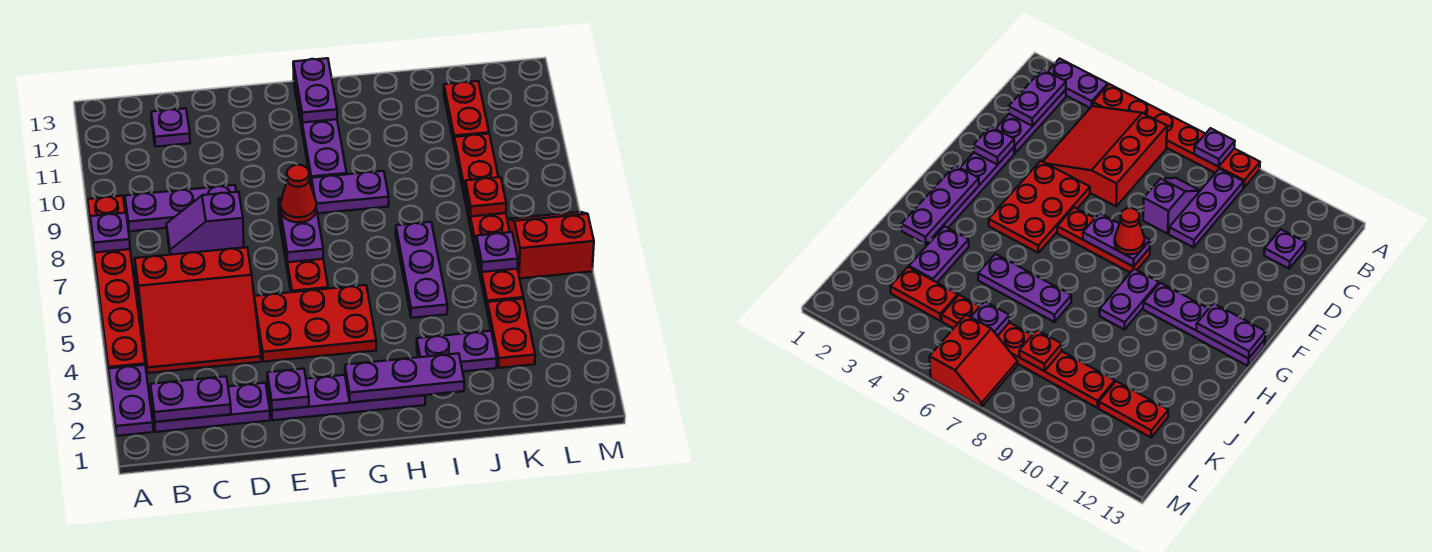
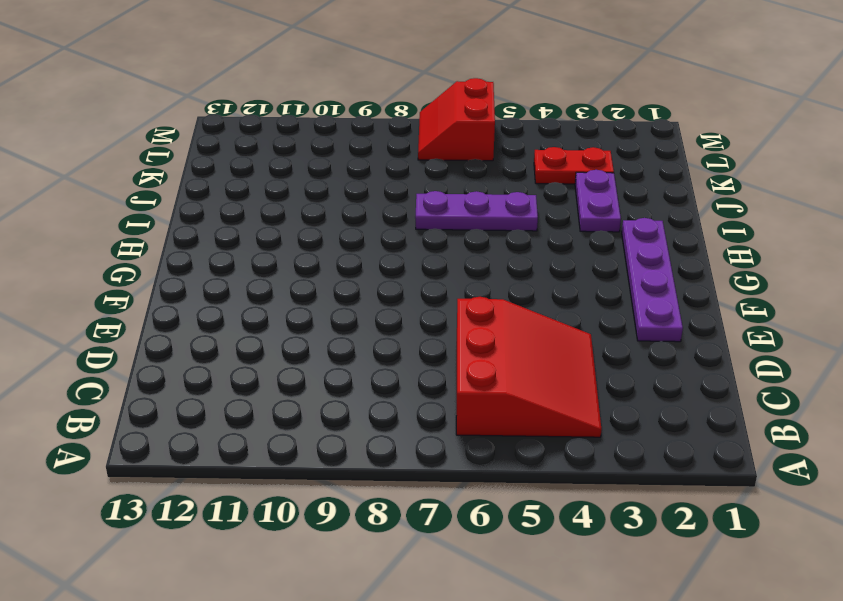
none -> purple plate A2:A3 level 1
none -> red plate A4:A9 level 1
none -> purple plate B2:D2 level 1

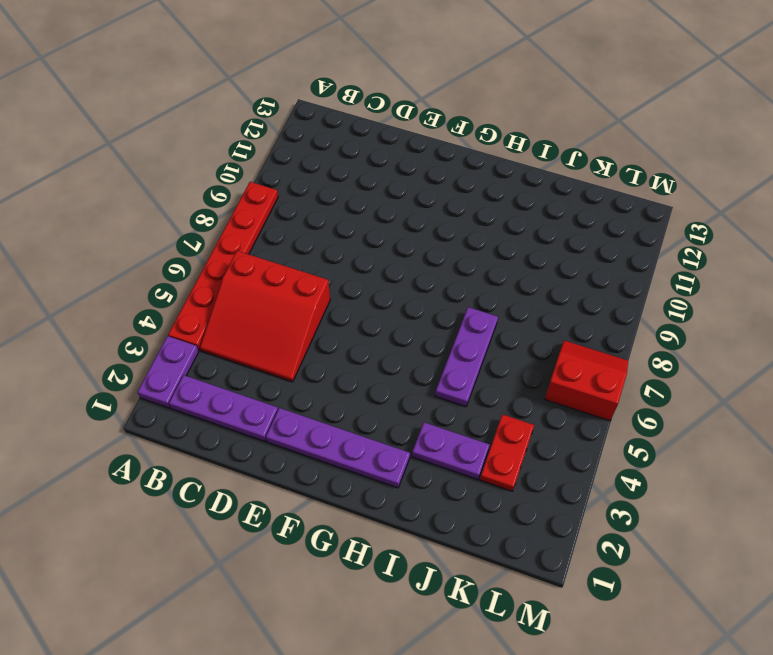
none -> purple plate B9:D9 level 1
none -> purple slope C8:D8 level 1 top D
none -> purple plate C12 level 1

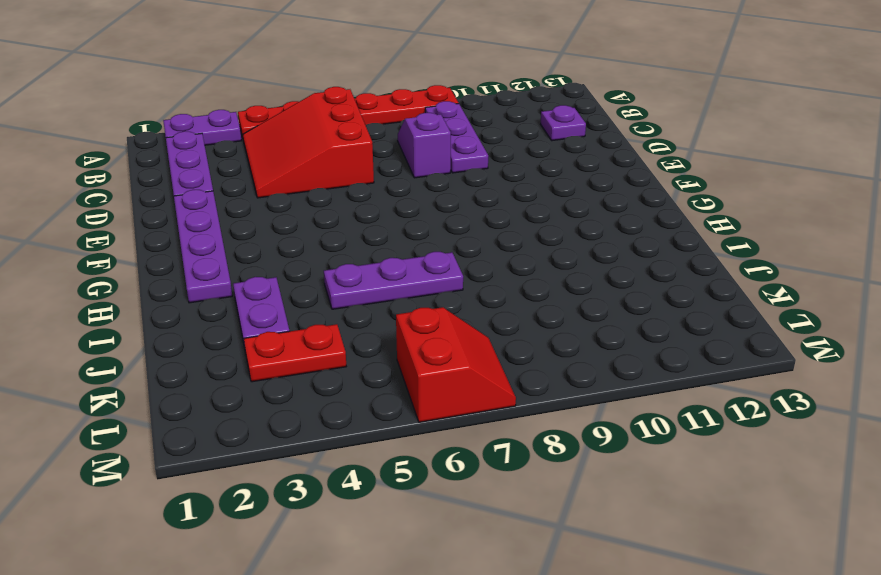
none -> red plate E4:G5 level 1
none -> red plate F6:F8 level 1
none -> purple plate G9:H9 level 1

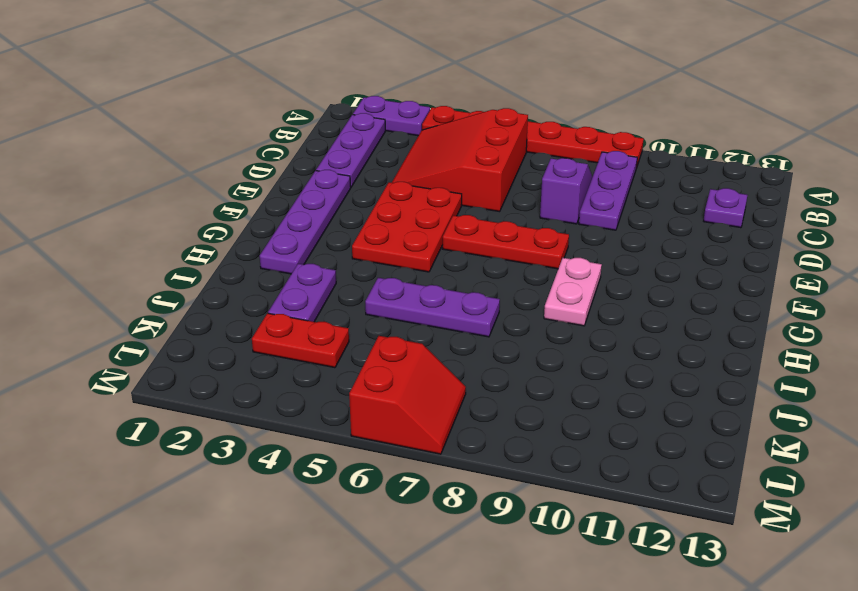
pink plate G9:H9 level 1 -> purple plate G9:H9 level 1
none -> purple plate G10:G13 level 1
none -> red plate K5:K10 level 1
none -> red plate K11:K12 level 1

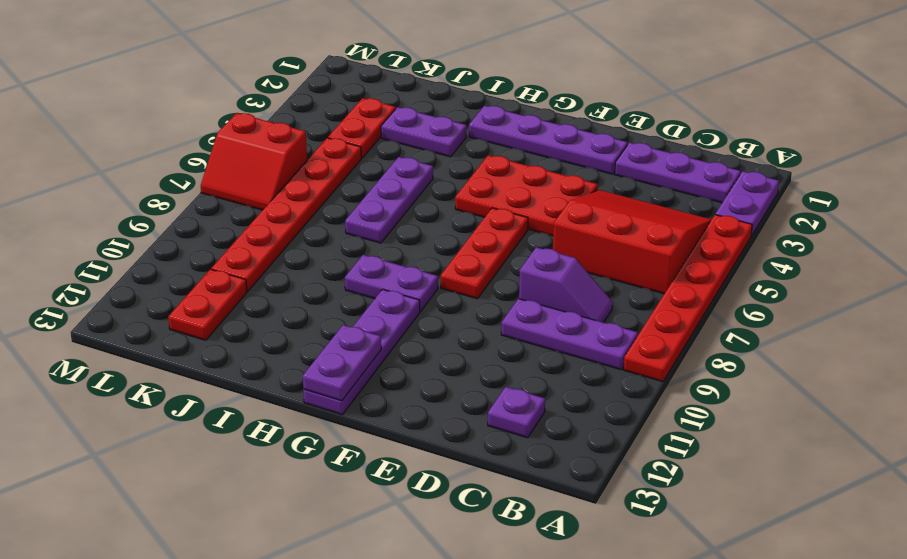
none -> purple plate A8 level 2
none -> purple plate B2:C2 level 2
none -> purple plate E2 level 2

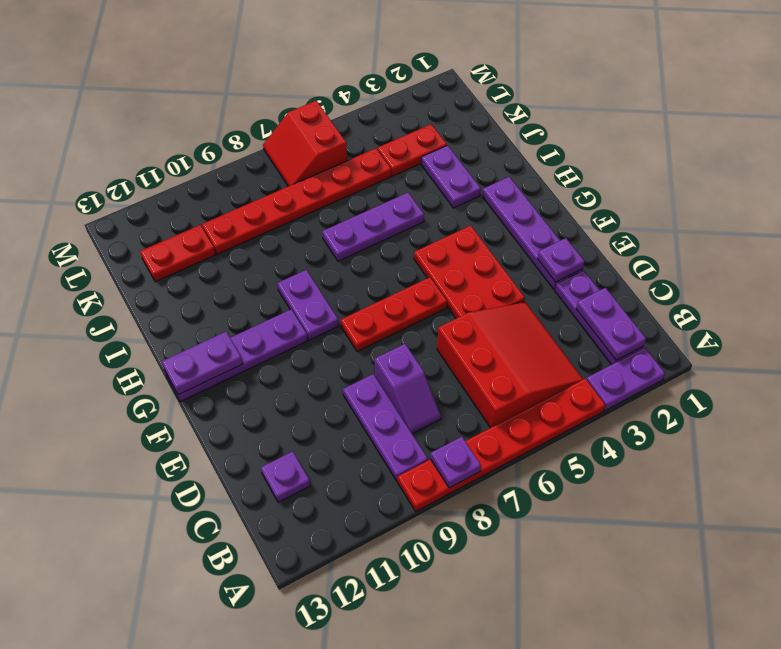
none -> purple plate F7:F8 level 2
none -> purple plate G2:I2 level 2
none -> purple plate K6 level 2

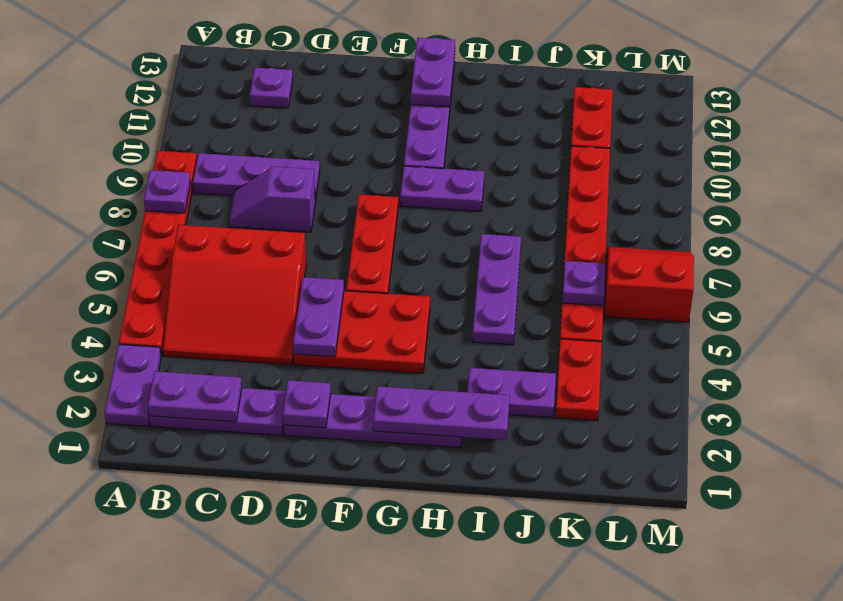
purple plate E4:E5 level 2 -> purple plate F7:F8 level 2
none -> red plate K8 level 2
none -> red cone F8 level 3

